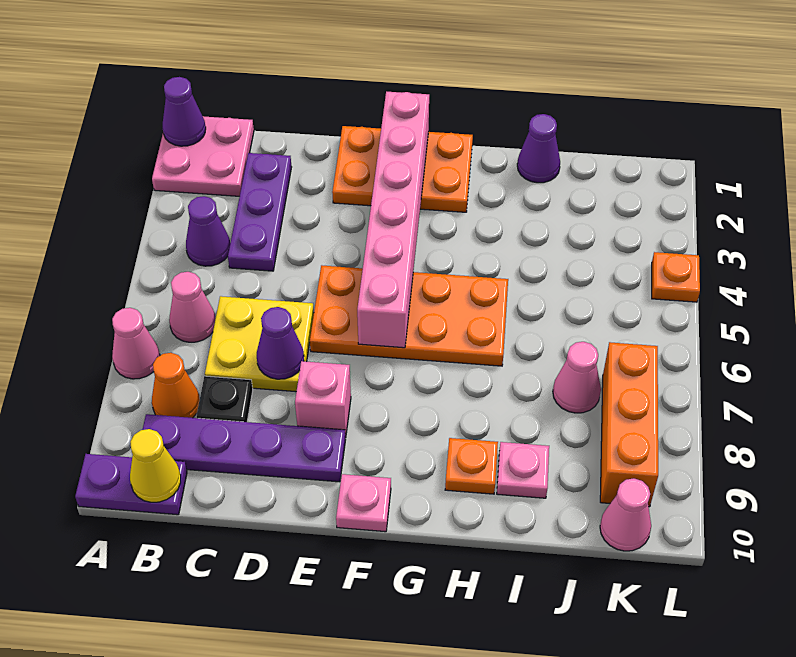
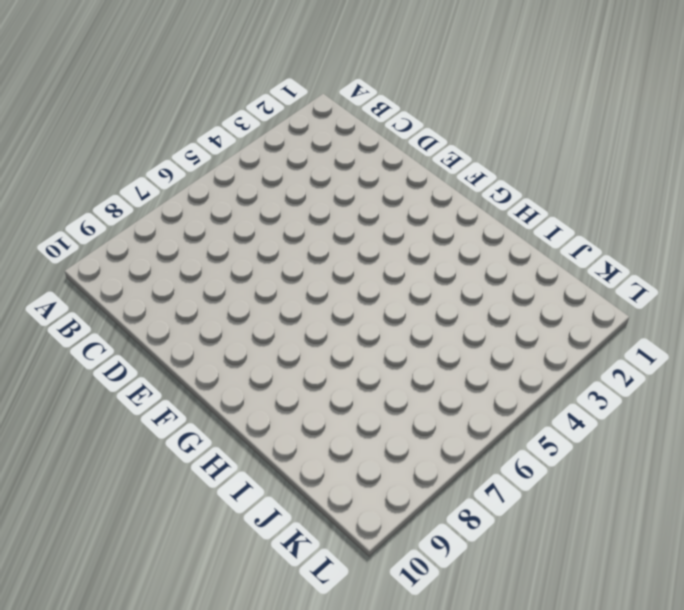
none -> pink plate A1:B2 level 1
none -> pink cone A7 level 1
none -> purple plate A10:B10 level 1

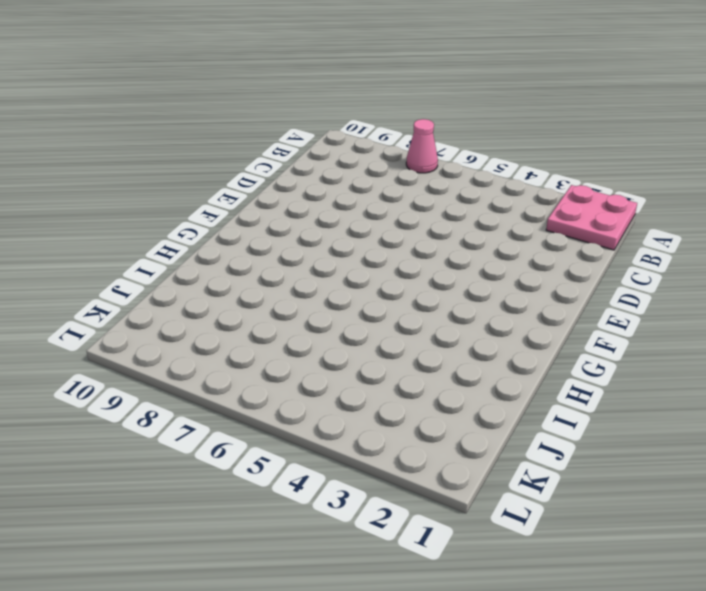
none -> purple plate A10:B10 level 1
none -> purple cone B4 level 1
none -> pink cone B6 level 1

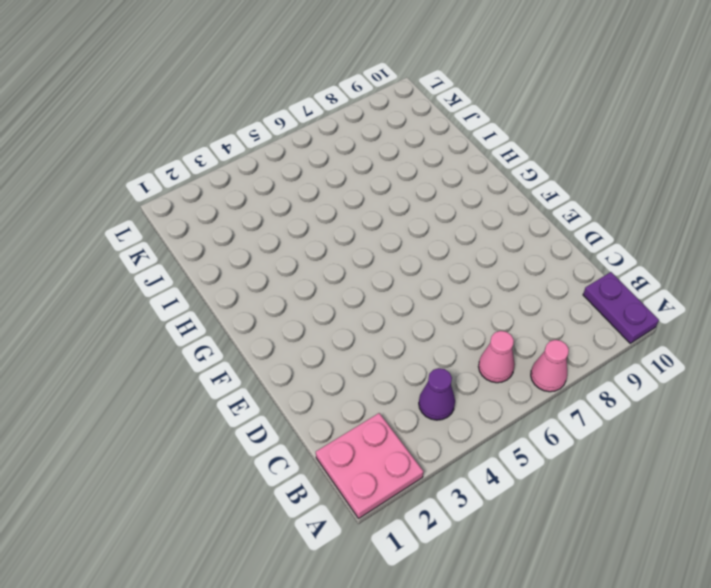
none -> orange cone B8 level 1
none -> purple plate B9:E9 level 1
none -> purple plate C2:C4 level 1

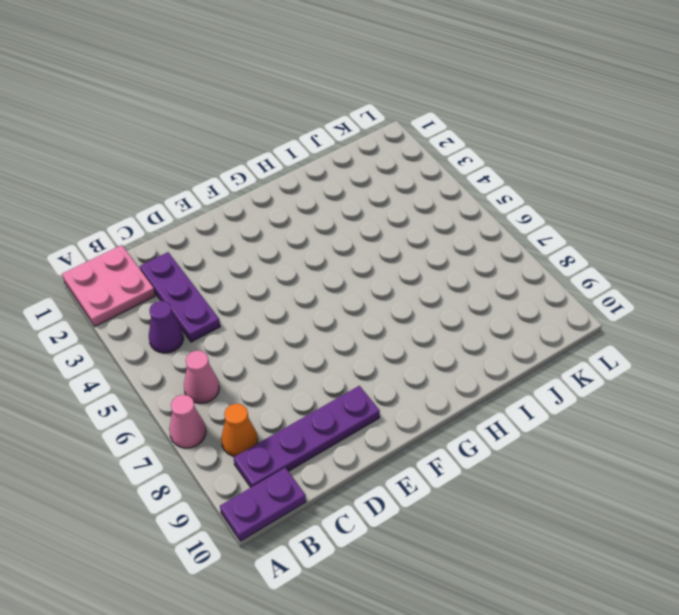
none -> yellow plate C6:D7 level 1
none -> black plate C8 level 1
none -> orange plate E1:G2 level 1

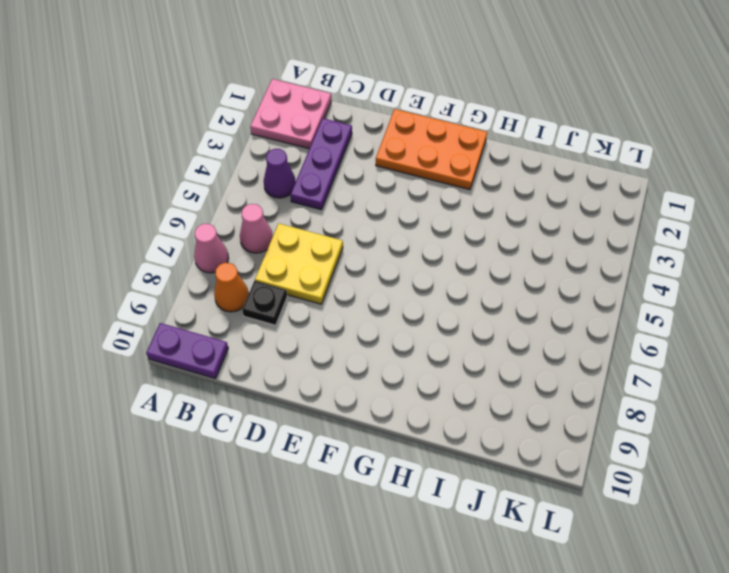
none -> purple plate B9:E9 level 1
none -> orange plate E5:H6 level 1
none -> pink brick E8 level 1

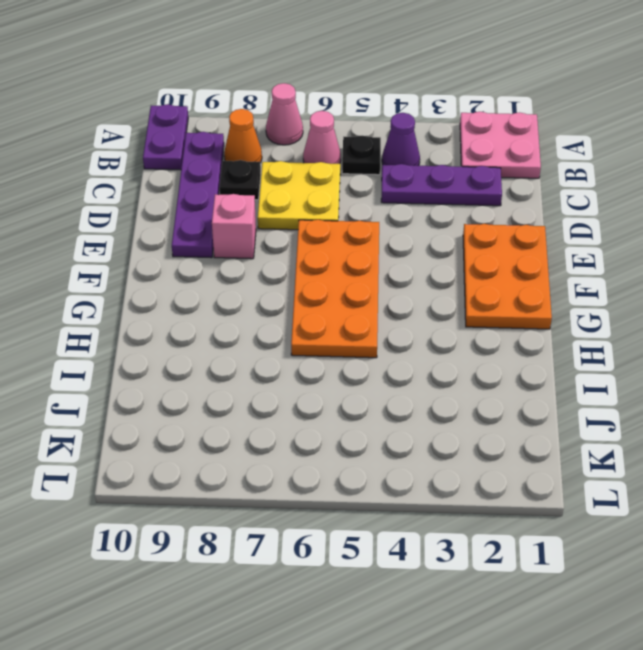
black plate B5 level 1 -> none
none -> pink plate F10 level 1
none -> orange plate H9 level 1
none -> purple cone I1 level 1

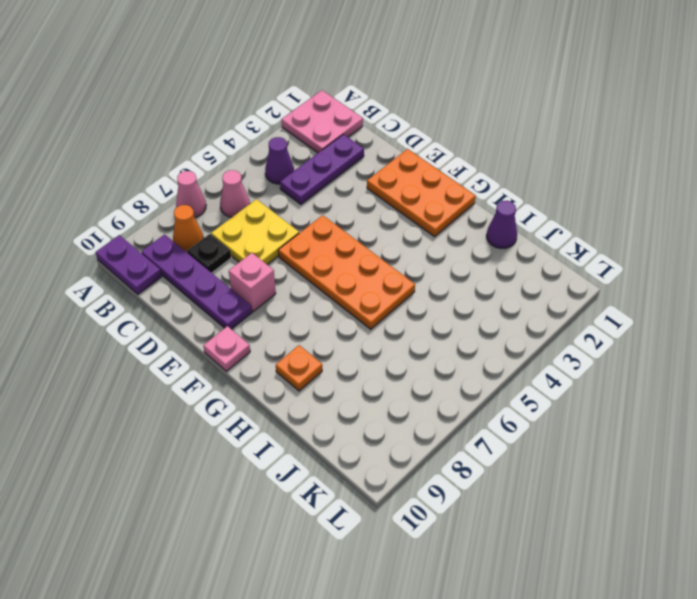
none -> pink plate I9 level 1
none -> pink cone J7 level 1
none -> orange brick K7:K9 level 1

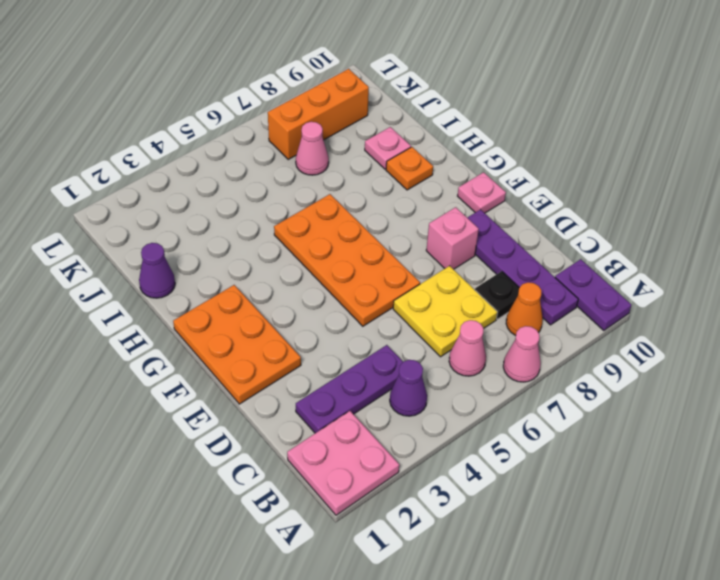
none -> pink cone K10 level 1
none -> orange plate L4 level 1
none -> purple cone A1 level 2

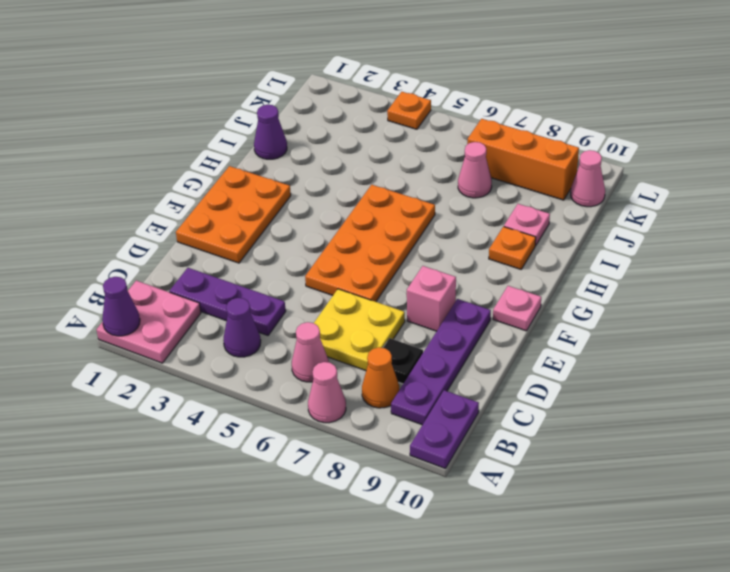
none -> yellow cone B10 level 2
none -> purple cone D7 level 2
none -> pink brick F1:F6 level 2

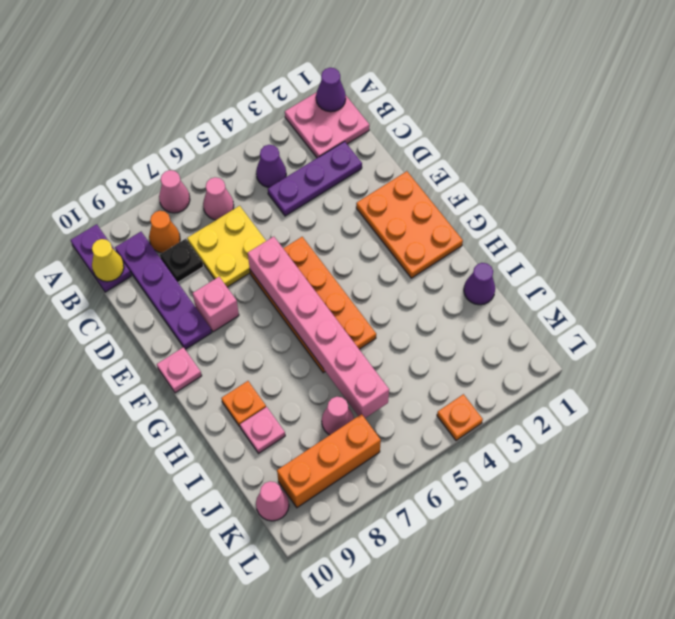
pink brick E6:J6 level 2 -> pink brick F1:F6 level 2
none -> purple cone D7 level 2

